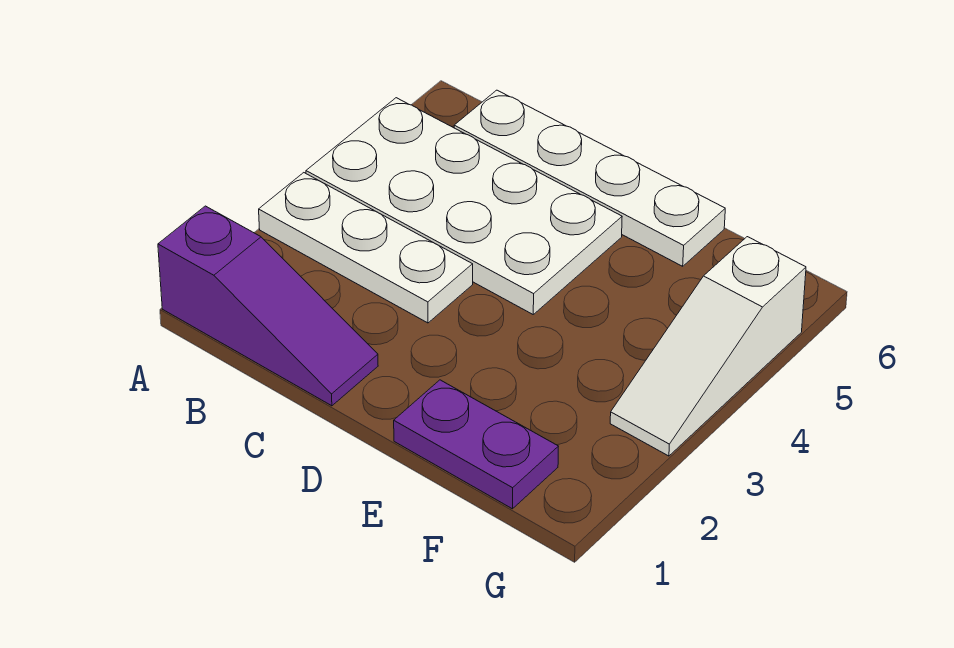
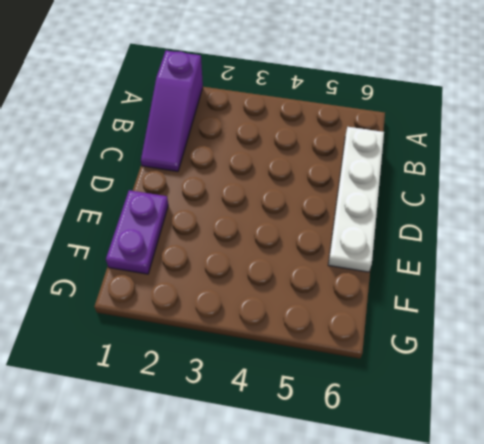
none -> white plate A3:C3 level 1
none -> white plate A4:D5 level 1

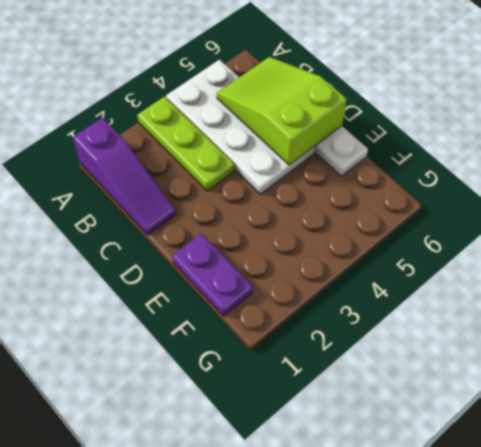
lime plate A3:C3 level 1 -> white plate A3:C3 level 1
lime slope B5:D6 level 2 top D -> none
none -> white slope G3:G5 level 1 top 5

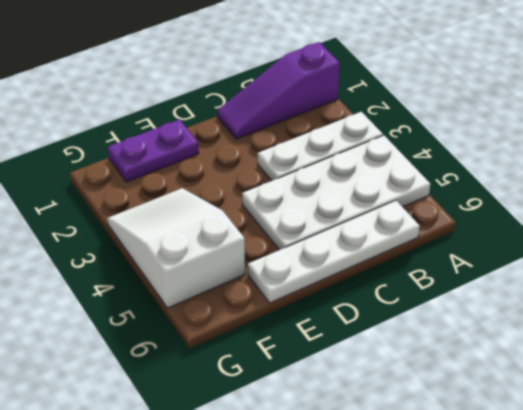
white slope F3:G5 level 1 top 5 -> white slope G3:G5 level 1 top 5

